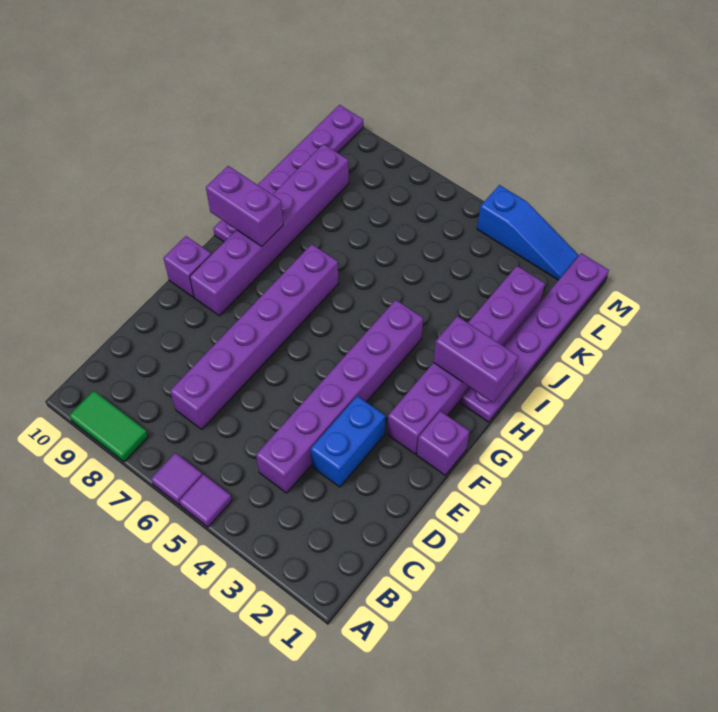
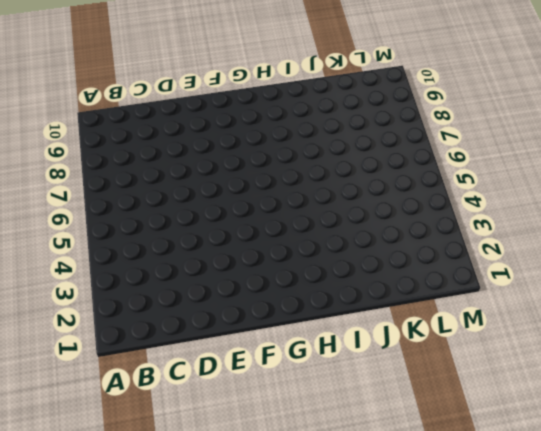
none -> purple tile A5 level 1
none -> purple tile A6 level 1
none -> green tile A8:A9 level 1

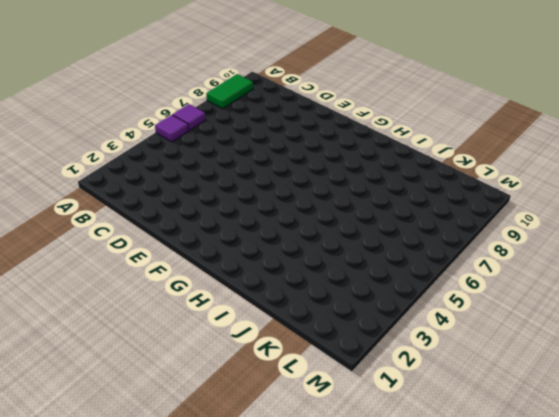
none -> purple brick C4:H4 level 1
none -> purple brick C7:H7 level 1
none -> blue brick D3:E3 level 1

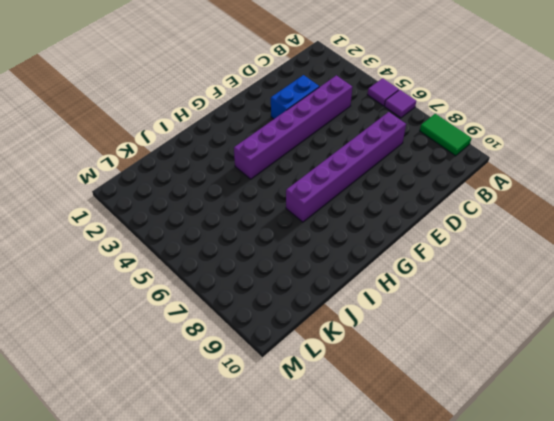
none -> purple brick F1 level 1
none -> purple brick F2:K2 level 1
none -> purple brick F9:K9 level 1

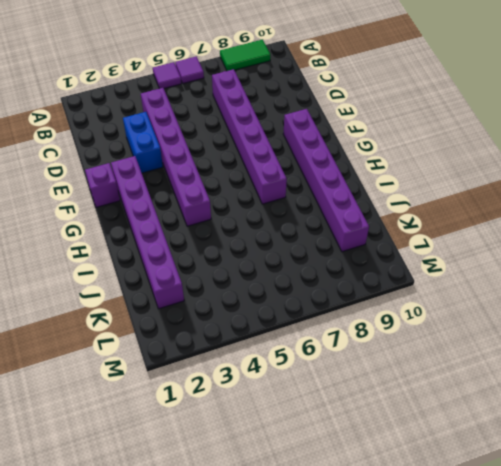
none -> purple brick F10 level 1
none -> purple plate H1:M1 level 1
none -> purple plate H10:M10 level 1

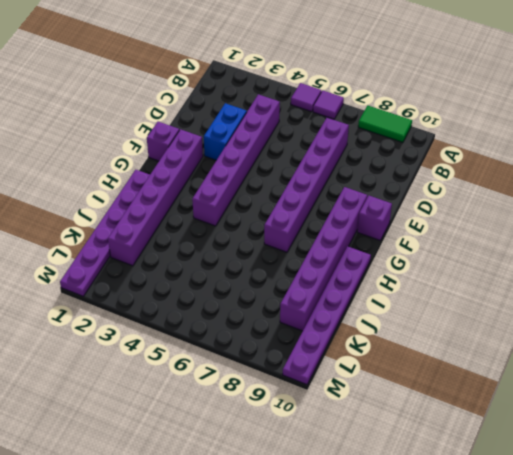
none -> blue slope M2:M4 level 1 top 4
none -> purple brick H1:H2 level 2
none -> purple brick H9:H10 level 2

